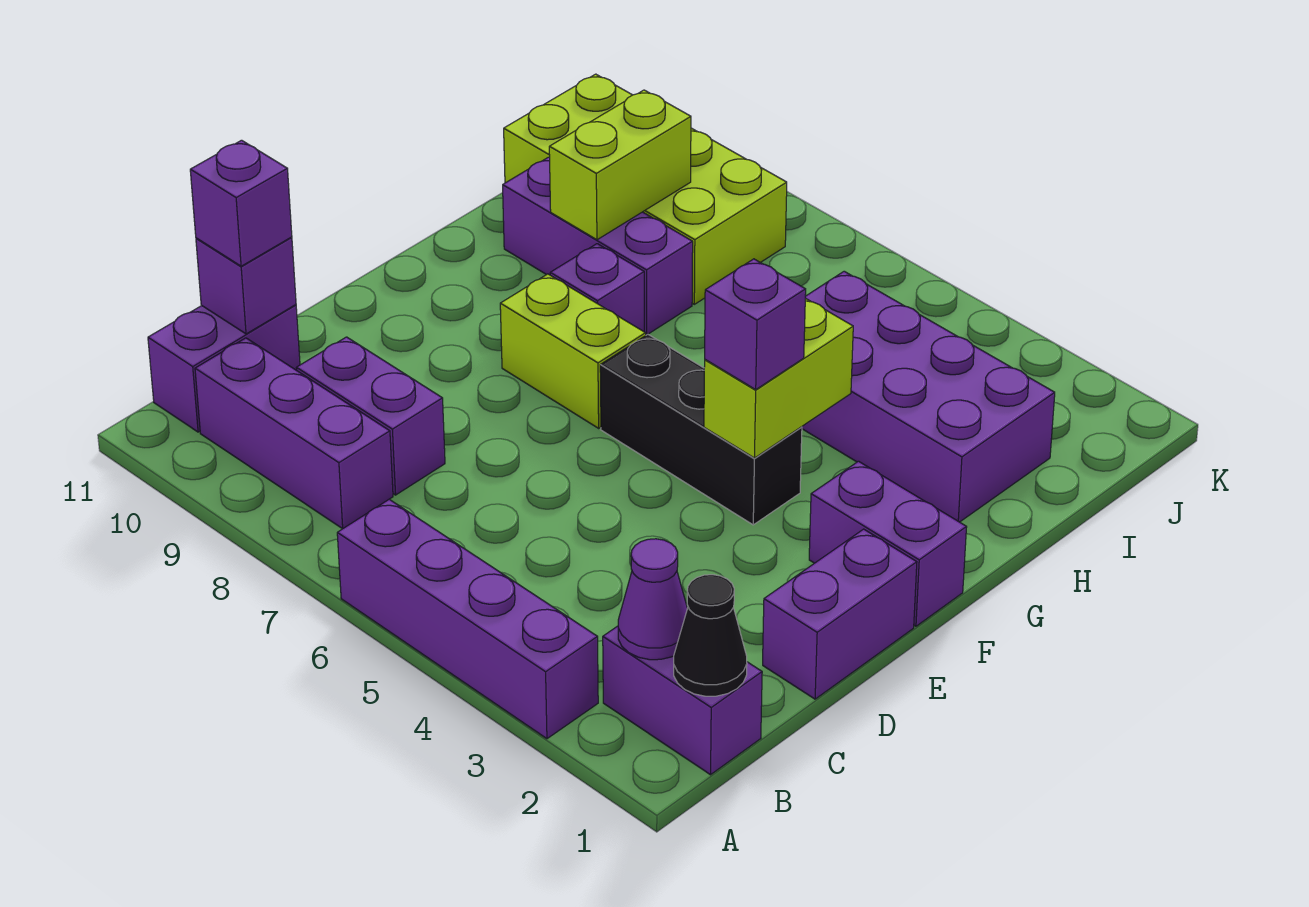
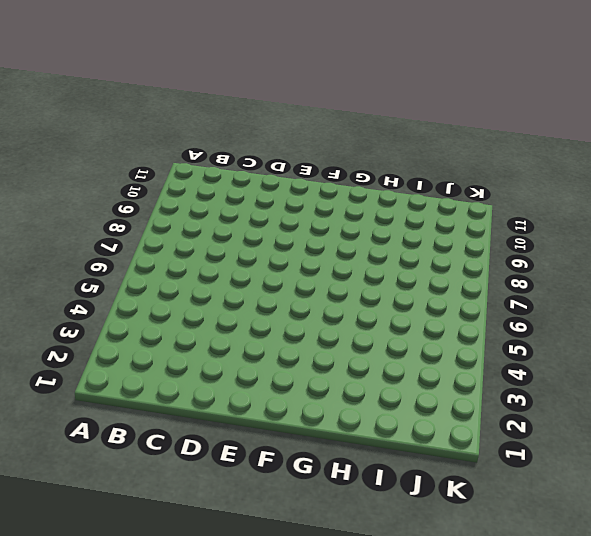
none -> purple brick A3:A6 level 1
none -> purple brick B1:B2 level 1
none -> purple brick B8:B10 level 1

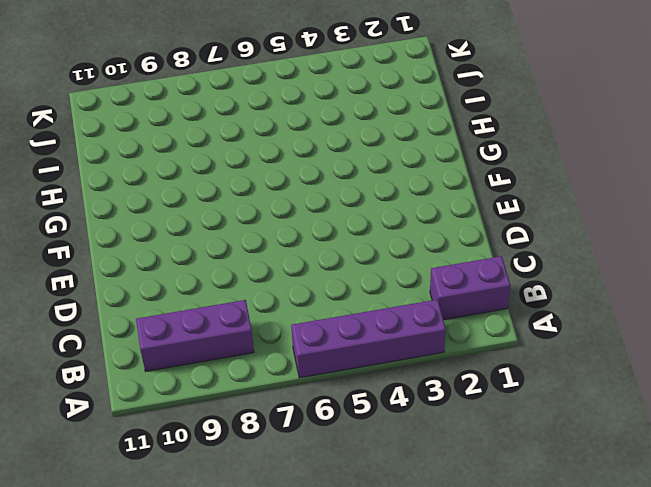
none -> purple brick B11:C11 level 1
none -> purple brick C8:C9 level 1
none -> purple brick D1:E1 level 1

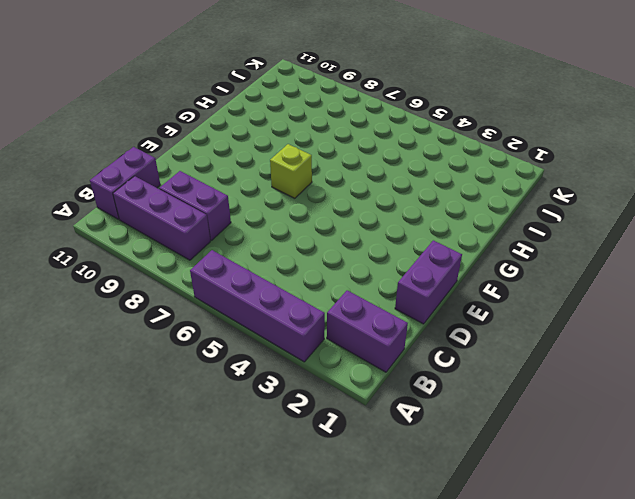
lime brick F7 level 1 -> lime brick F7:F8 level 1
none -> purple brick F1:F2 level 1
none -> black brick F4:F6 level 1
none -> purple brick G8 level 1

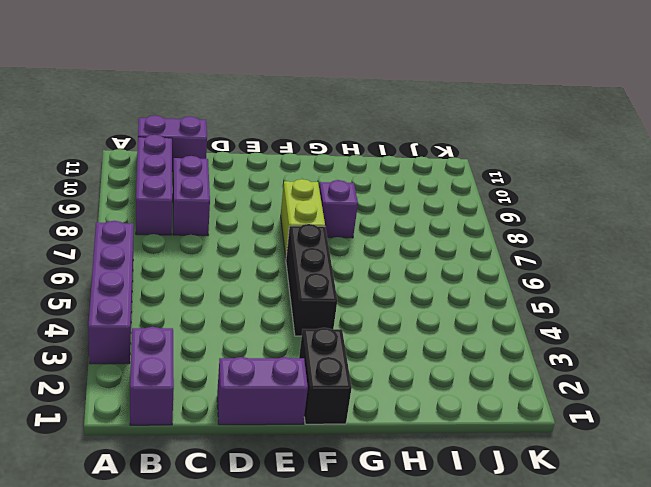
black brick F1:F2 level 1 -> purple brick F1:F2 level 1
none -> purple brick H2:I5 level 1
none -> purple brick H8:H10 level 1
none -> lime brick I8:J11 level 1

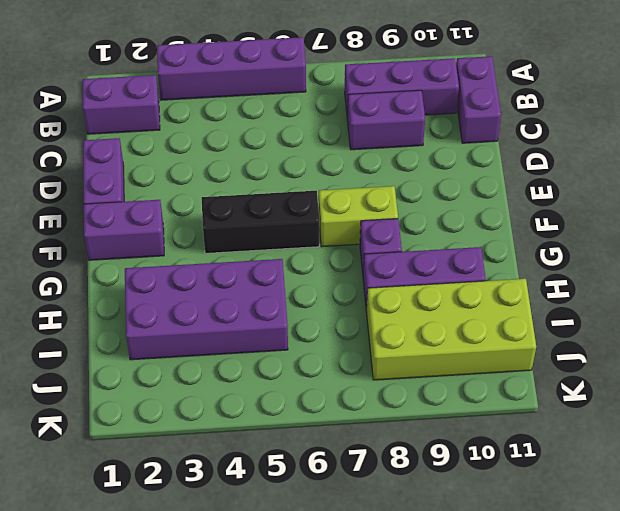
none -> black cone B1 level 2
none -> purple cone B2 level 2
none -> purple brick C11 level 2

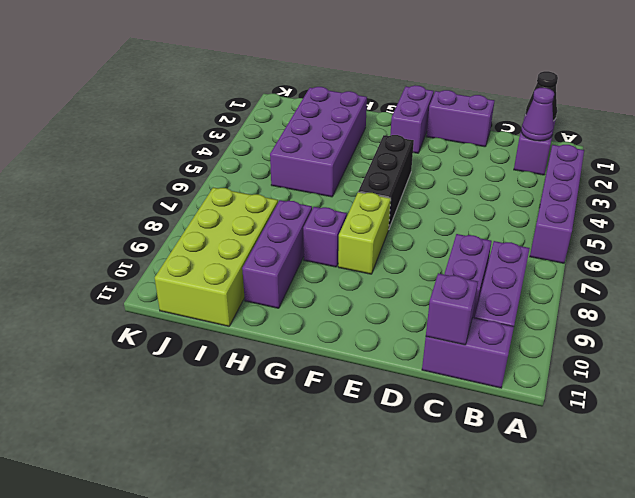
none -> lime brick F4:G4 level 2
none -> lime brick H9:I9 level 2
none -> purple brick C11 level 3

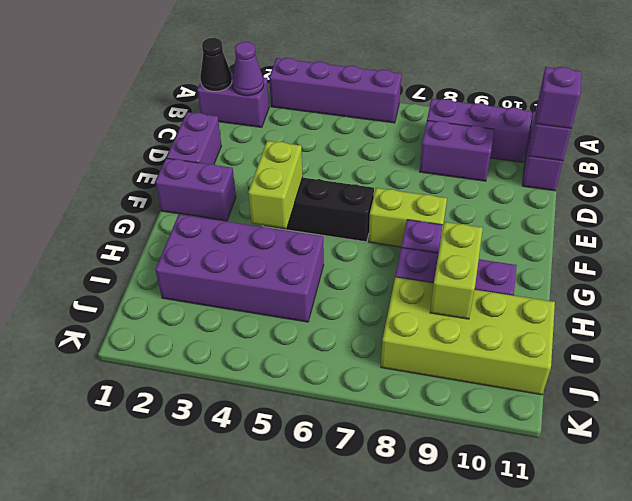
none -> purple brick F4 level 3

